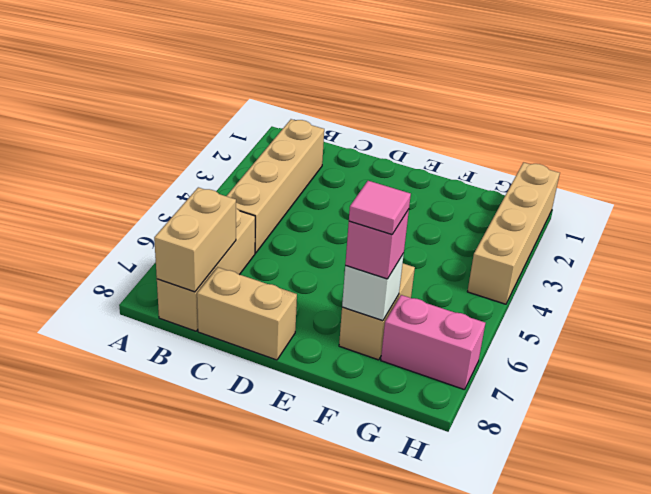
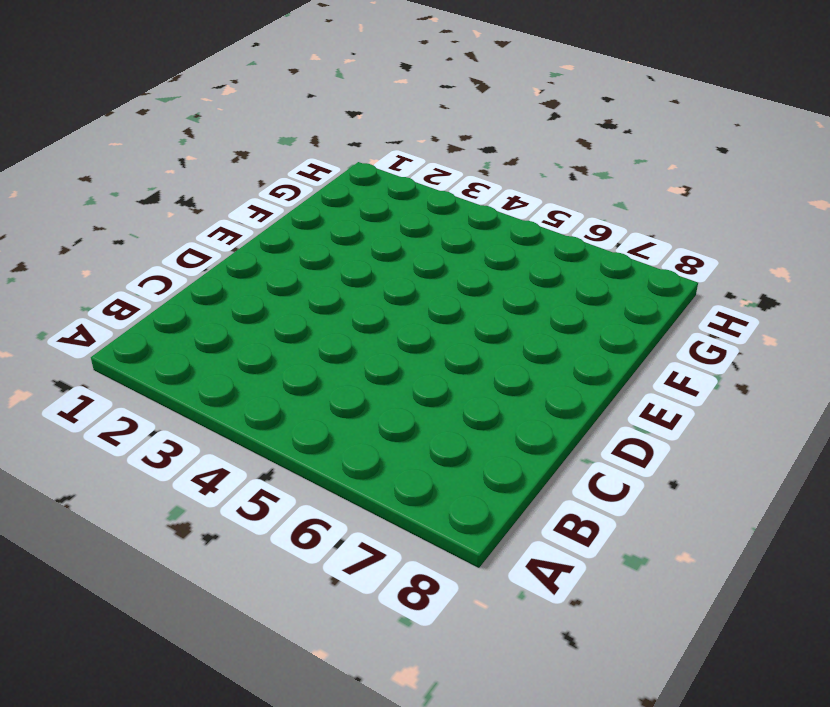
none -> tan brick B2:B5 level 1
none -> tan brick B6:B8 level 1

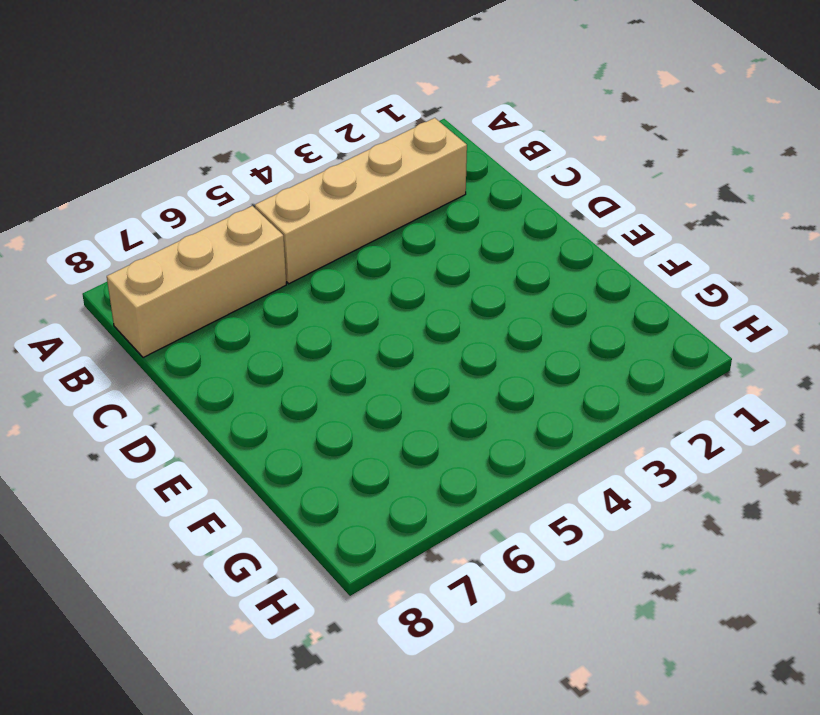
none -> tan brick C8:D8 level 1
none -> tan brick F6:F7 level 1

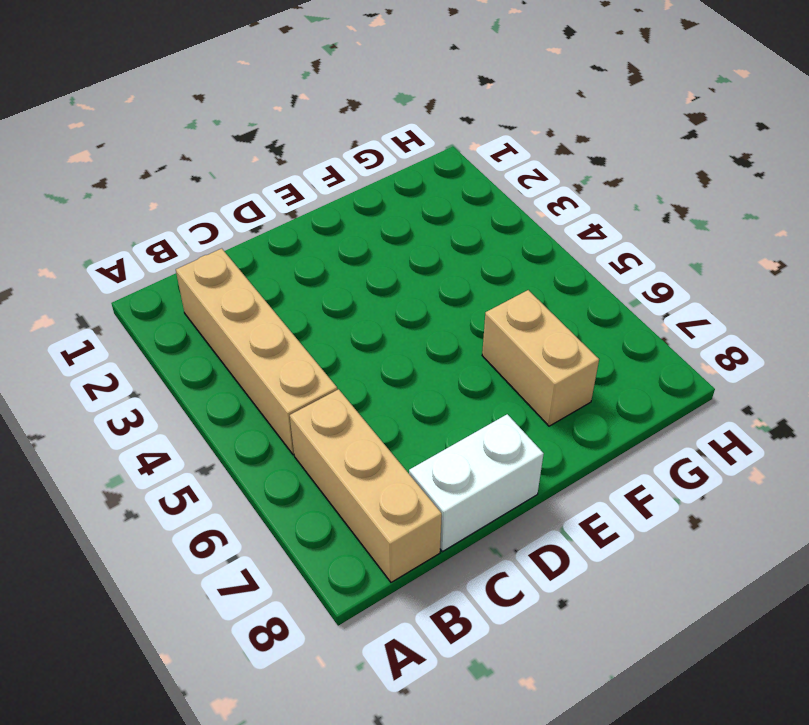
white brick C8:D8 level 1 -> tan brick C8:D8 level 1
none -> pink brick G7:H7 level 1
none -> tan brick H1:H4 level 1

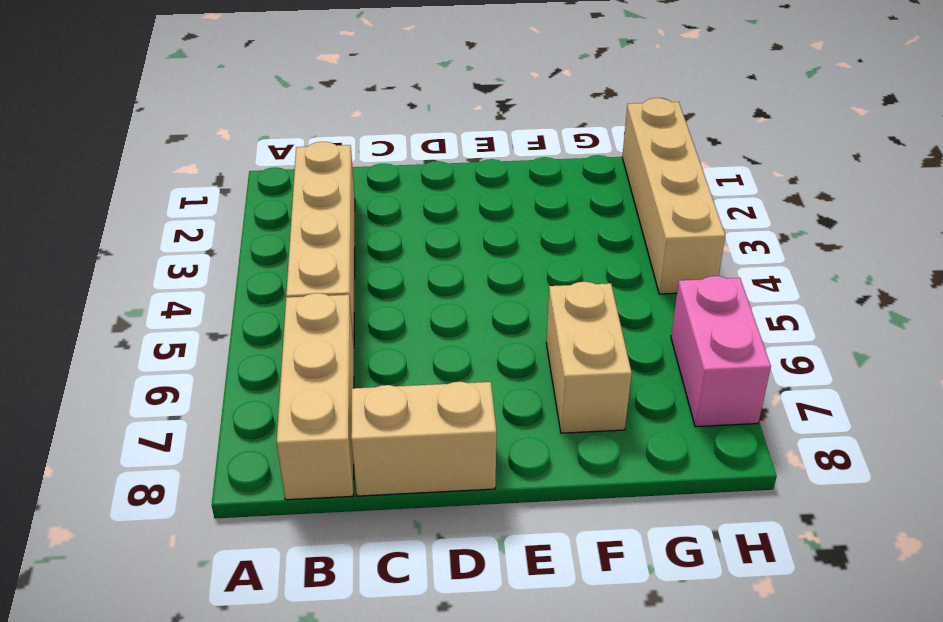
pink brick H6:H7 level 1 -> pink brick G7:H7 level 1
none -> tan brick B7:B8 level 2
none -> white brick F7 level 2

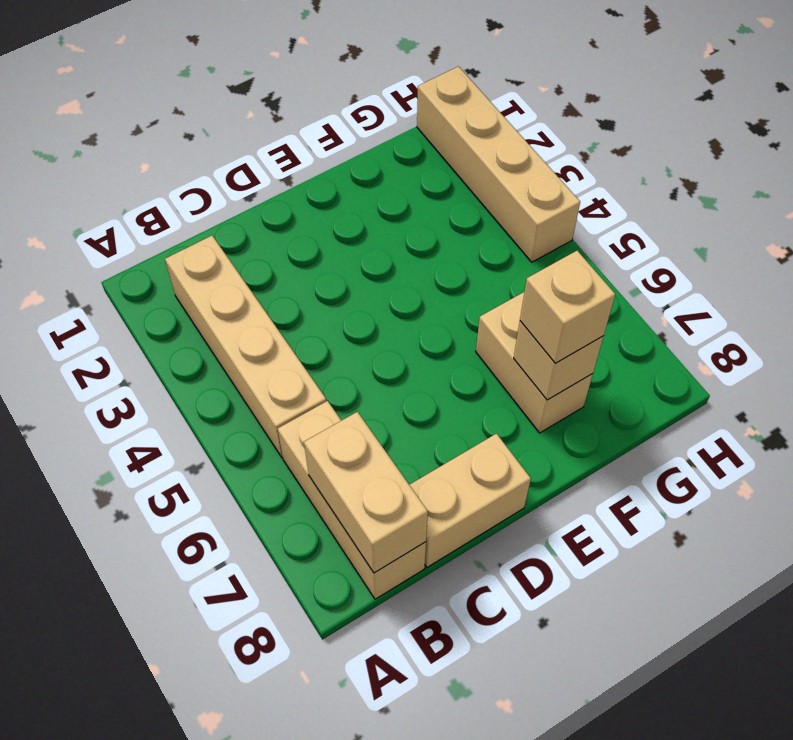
tan brick F7 level 2 -> white brick F7 level 2
tan brick F7 level 3 -> pink brick F7 level 3
none -> pink brick G7:H7 level 1
none -> pink tile F7 level 4

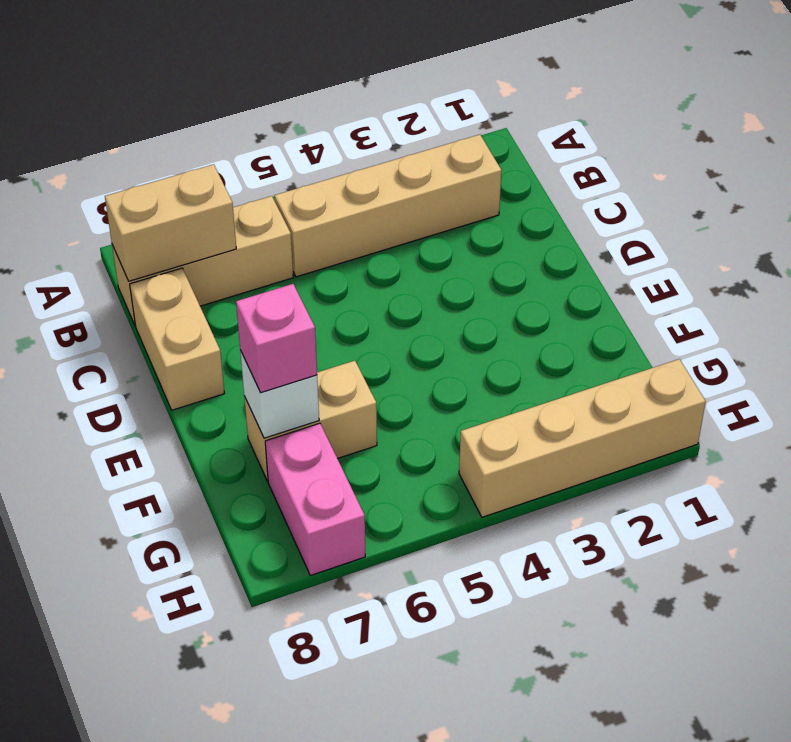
none -> pink tile F7 level 4

